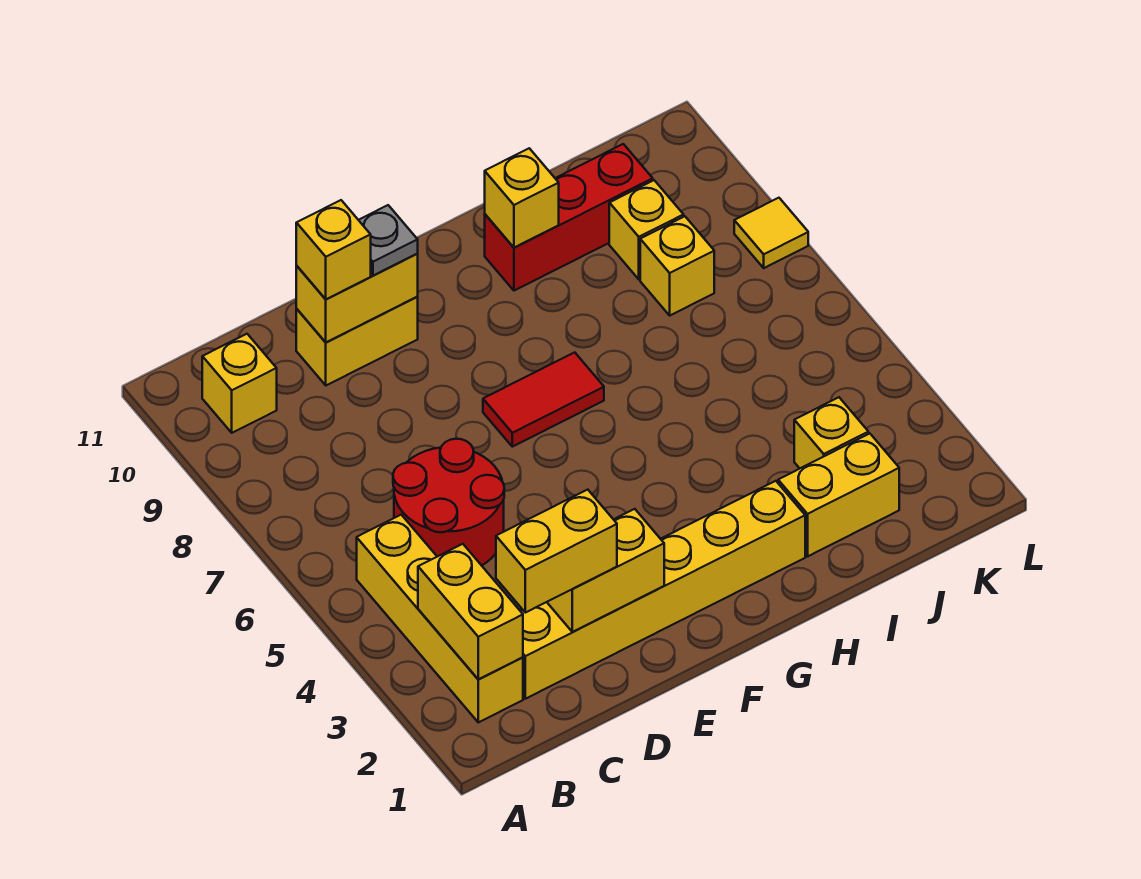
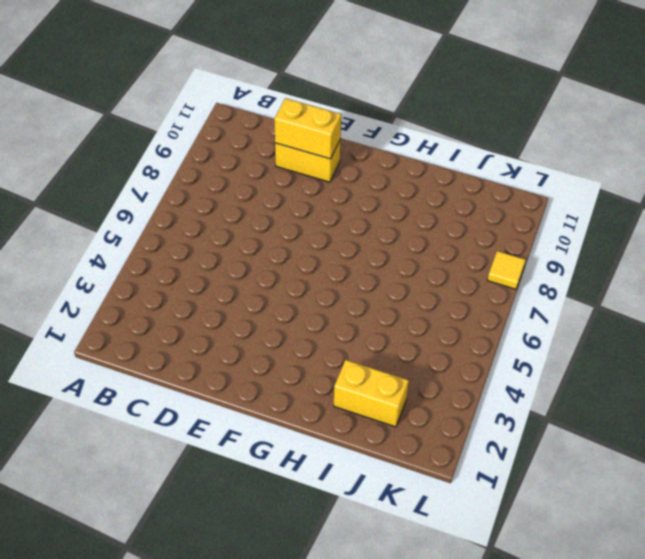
none -> yellow brick B2:B5 level 1
none -> yellow brick B10 level 1
none -> yellow brick C2:H2 level 1

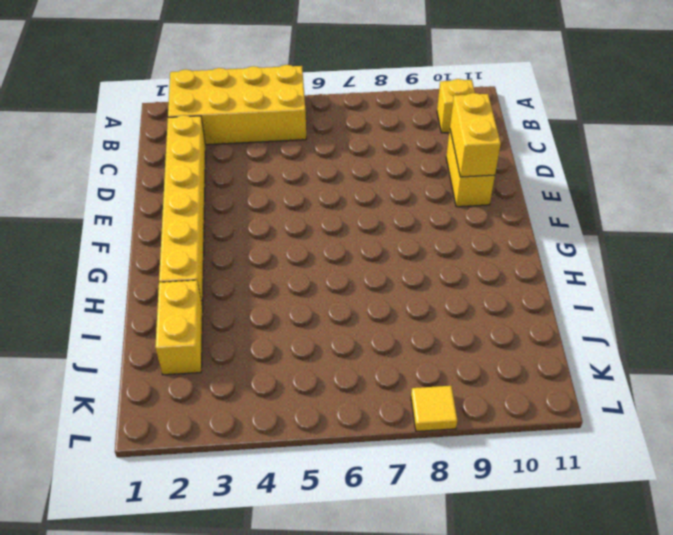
yellow brick A2:B5 level 1 -> yellow brick B2:B5 level 1
none -> red round brick C5:D6 level 1
none -> red tile F7:G7 level 1
none -> red brick H10:J10 level 1

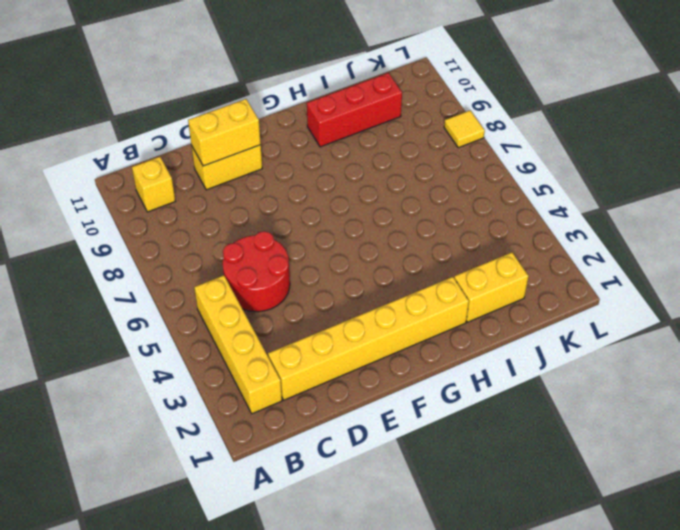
none -> red tile F7:G7 level 1
none -> yellow brick J3 level 1
none -> yellow brick J8 level 1

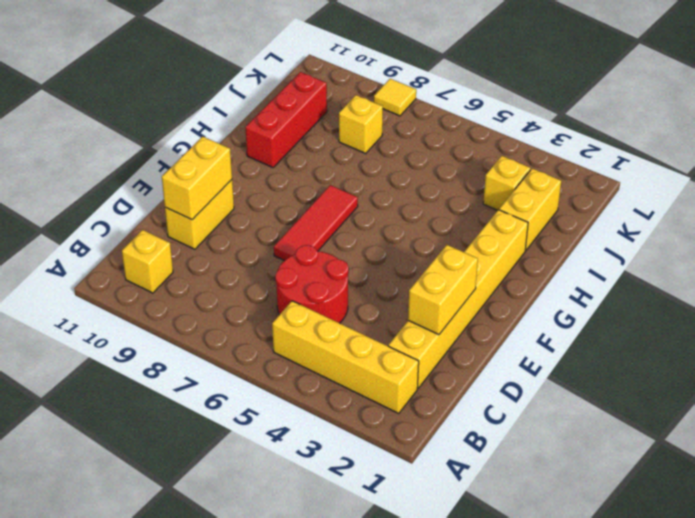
red tile E7:G7 level 1 -> red tile F7:G7 level 1
none -> yellow brick J9 level 1
none -> yellow brick B2:B3 level 2
none -> yellow brick H10 level 2

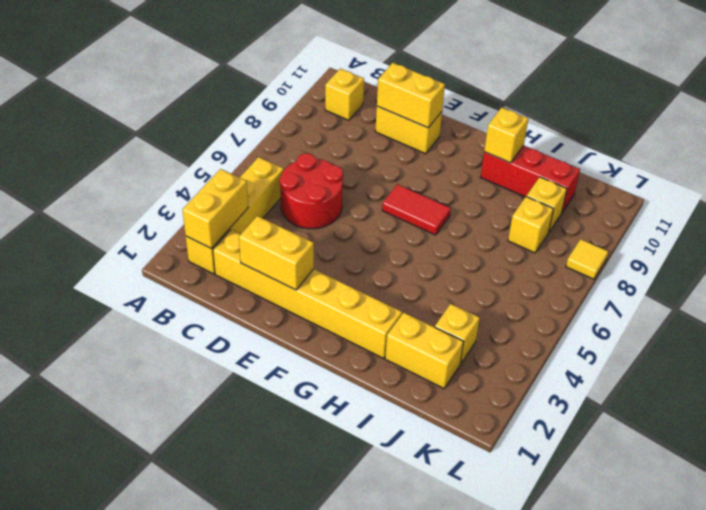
none -> yellow brick C2:D2 level 3
none -> yellow brick D10 level 3
none -> grey plate E10 level 3

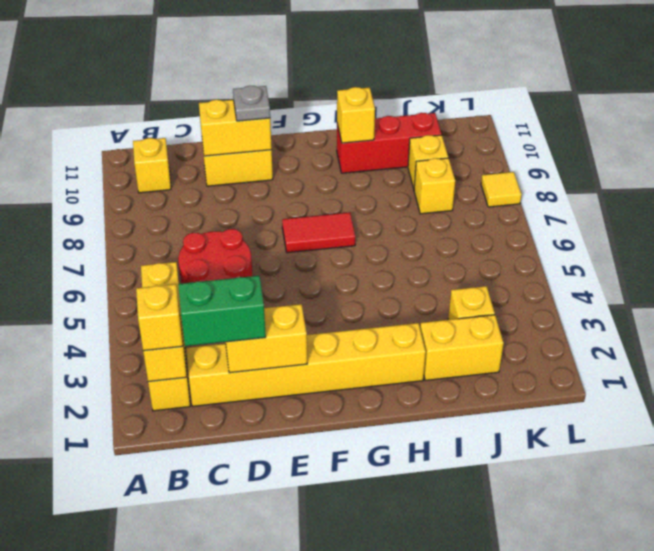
yellow brick B2 level 3 -> yellow brick D10 level 3
green brick C2:D2 level 3 -> yellow brick C2:D2 level 3

